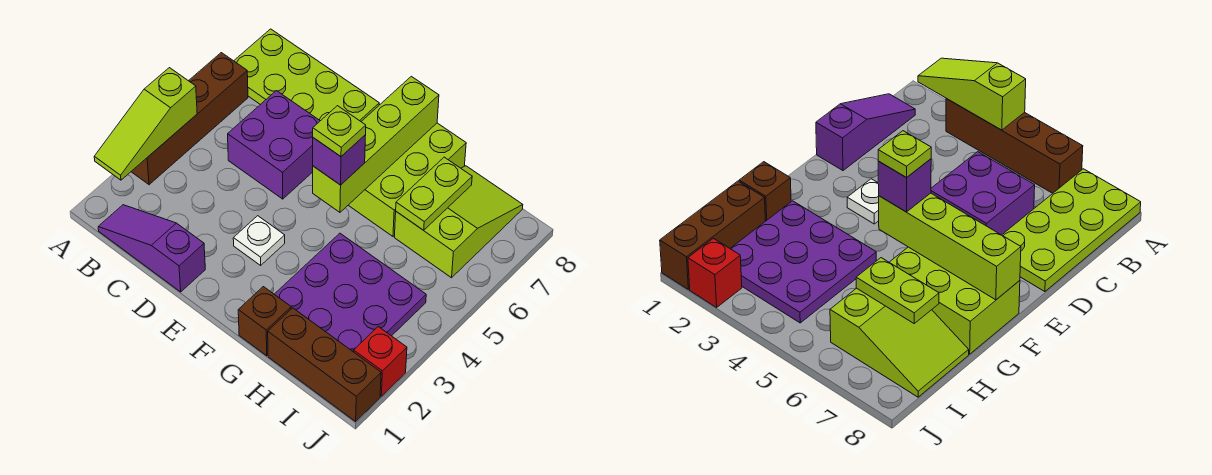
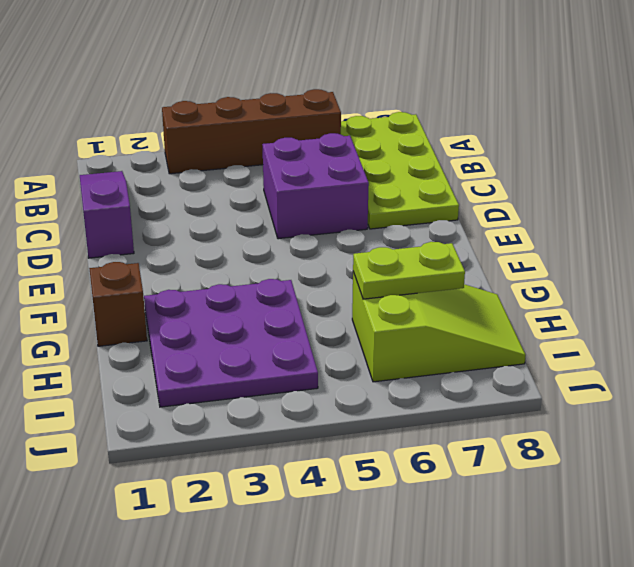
none -> white plate E3 level 1
none -> lime brick F6:G8 level 1
none -> brown brick H1:J1 level 1

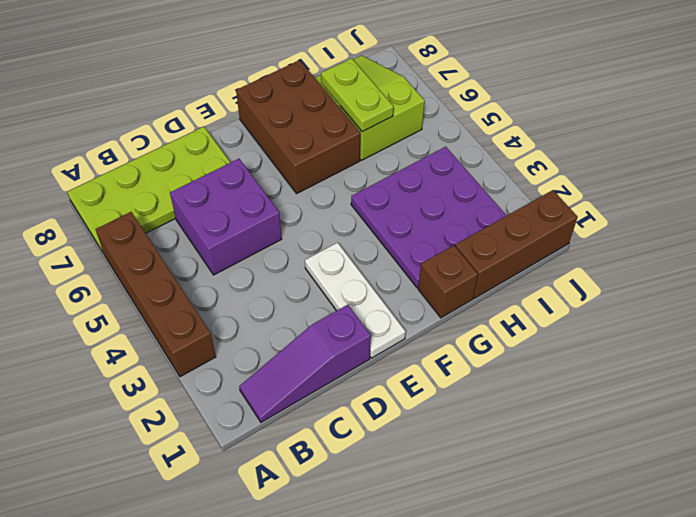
white plate E1:E3 level 1 -> white plate E3 level 1
brown brick F6:G8 level 1 -> lime brick F6:G8 level 1
none -> red brick J2 level 1
none -> lime slope A2:A4 level 2 top 4
none -> lime brick F5:F8 level 2

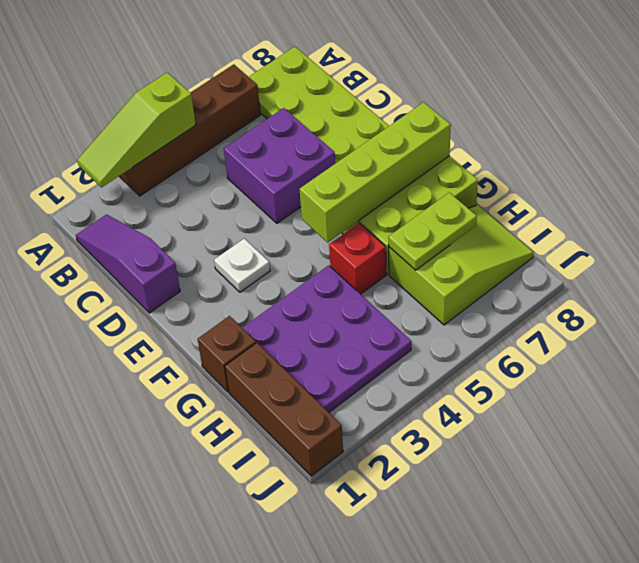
red brick G5 level 1 -> red brick J2 level 1
none -> purple brick F5 level 3
none -> lime plate F5 level 4

